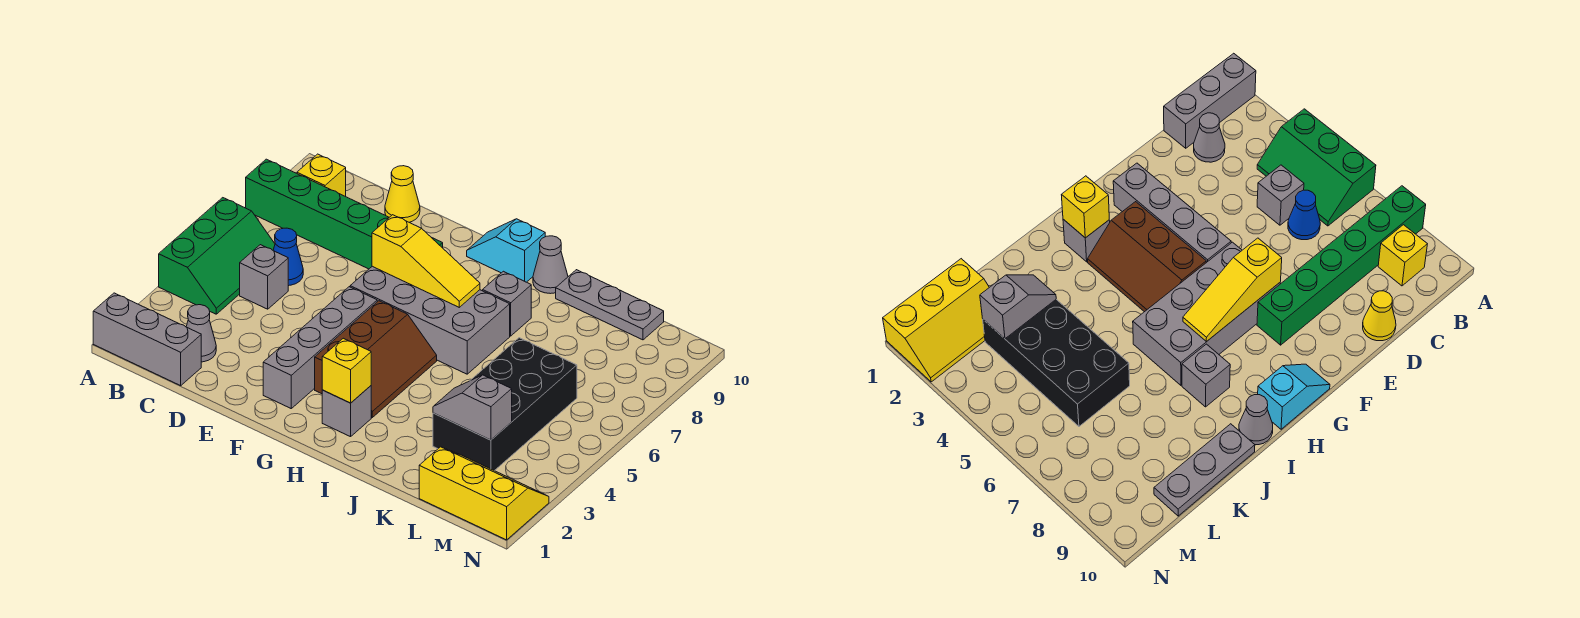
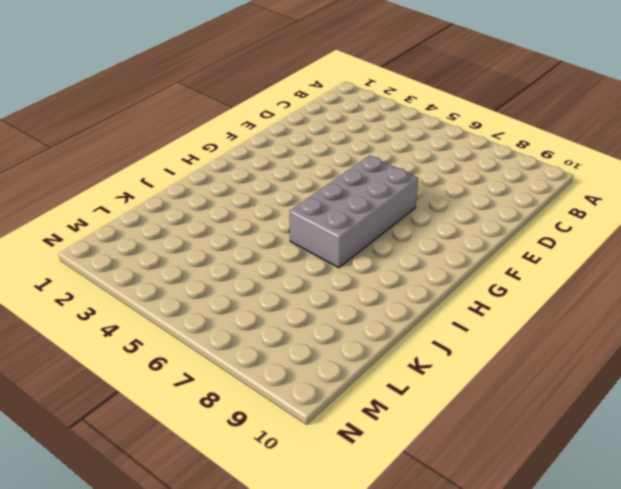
none -> grey brick A1:C1 level 1
none -> green slope A4:B6 level 1 top A
none -> green brick A8:F8 level 1

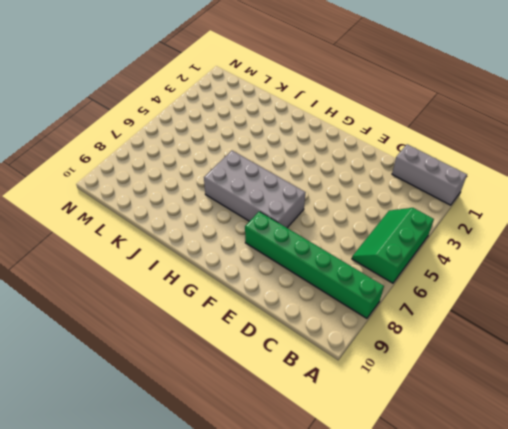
none -> yellow brick B9 level 1
none -> grey cone C2 level 1
none -> grey brick C5 level 1

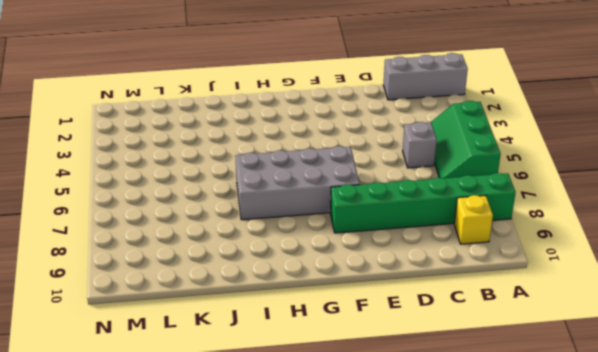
none -> grey cone C2 level 1
none -> blue cone C6 level 1
none -> yellow cone D10 level 1

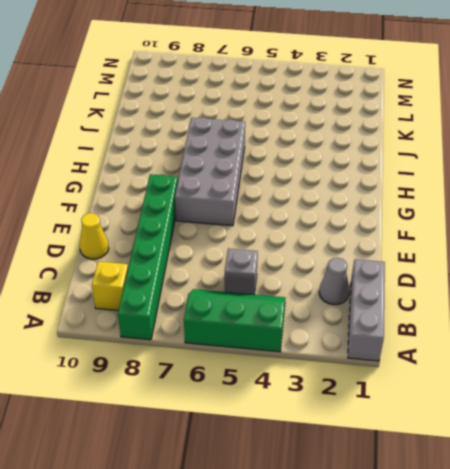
none -> blue cone C6 level 1
none -> grey brick F2:F5 level 1
none -> brown slope G3:H5 level 1 top G

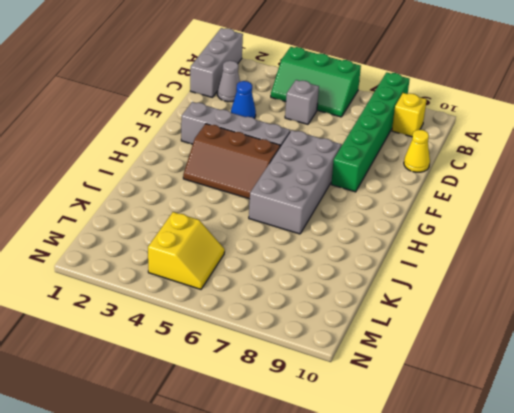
blue cone D3 level 1 -> blue cone C6 level 1
yellow slope L4:M5 level 1 top 4 -> black brick K3:L6 level 1
none -> cyan slope G10:H10 level 1 top H
none -> grey brick H2 level 1
none -> grey brick I8 level 1

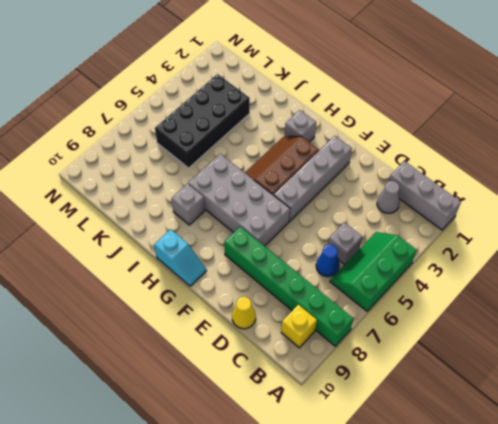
none -> grey cone I10 level 1
none -> grey plate J10:L10 level 1
none -> yellow slope L1:N2 level 1 top 1

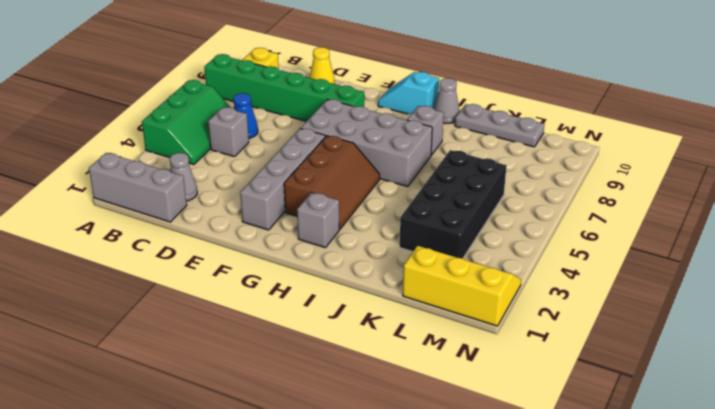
none -> yellow slope F7:H7 level 2 top F
none -> yellow brick H2 level 2
none -> grey slope K3:L3 level 2 top L

